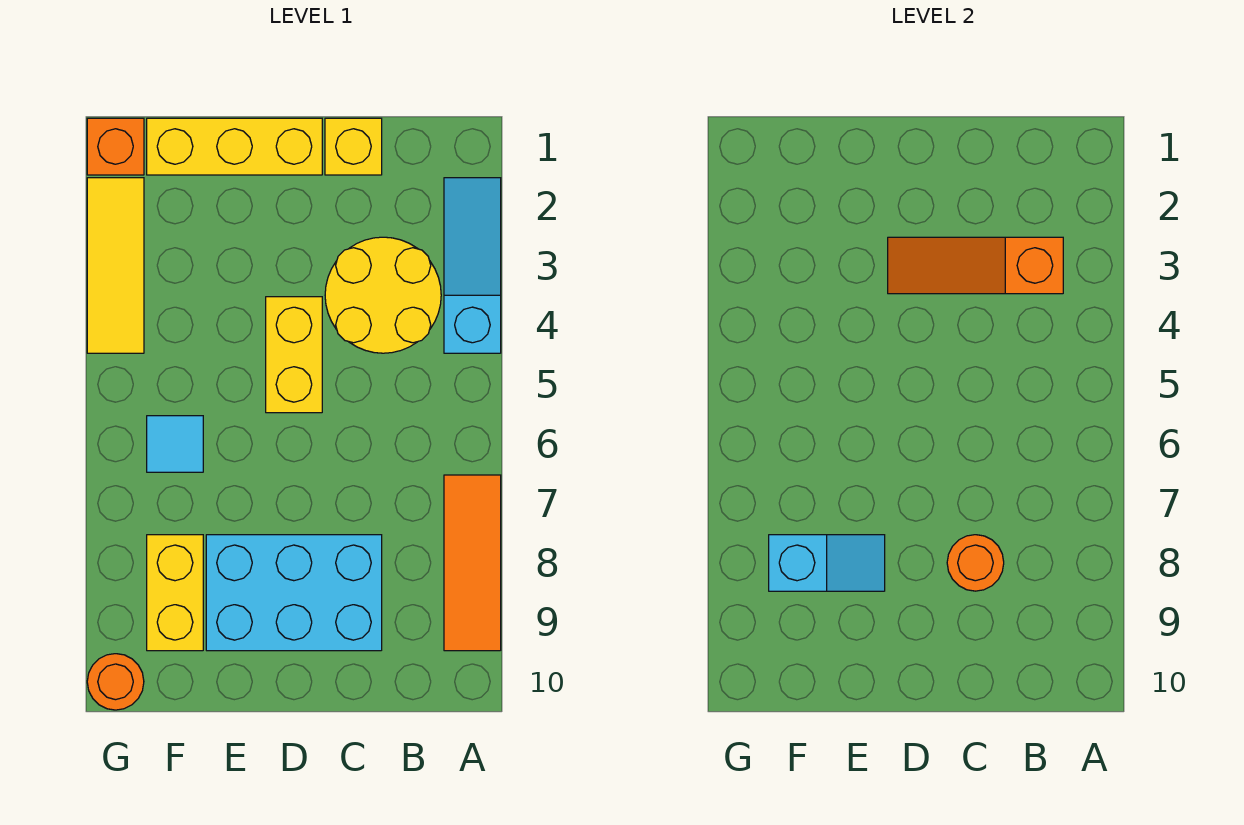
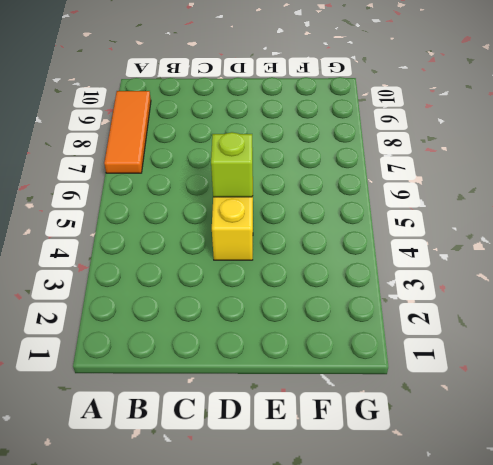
lime brick D5 level 2 -> none
none -> cyan slope A2:A4 level 1 top 4
none -> yellow round brick B3:C4 level 1
none -> yellow brick C1 level 1

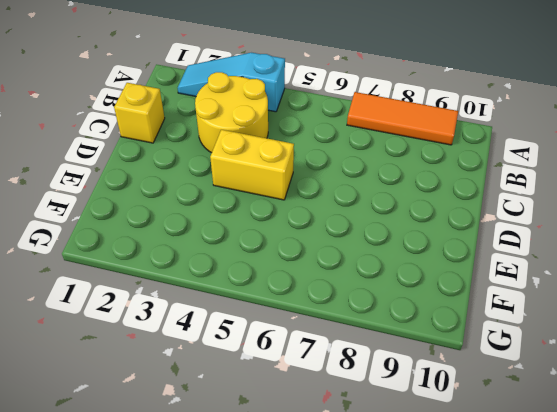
none -> cyan brick C8:E9 level 1
none -> yellow brick D1:F1 level 1
none -> cyan tile F6 level 1

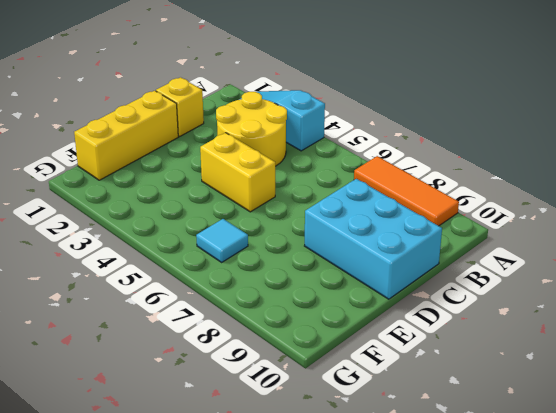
cyan brick C8:D10 level 1 -> cyan brick C8:E9 level 1
none -> yellow brick F8:F9 level 1
none -> orange brick G1 level 1
none -> yellow tile G2:G4 level 1

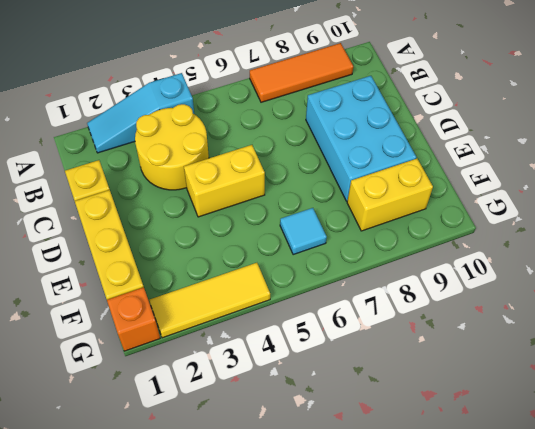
none -> orange round brick G10 level 1
none -> orange slope B3:D3 level 2 top B
none -> orange round brick C8 level 2

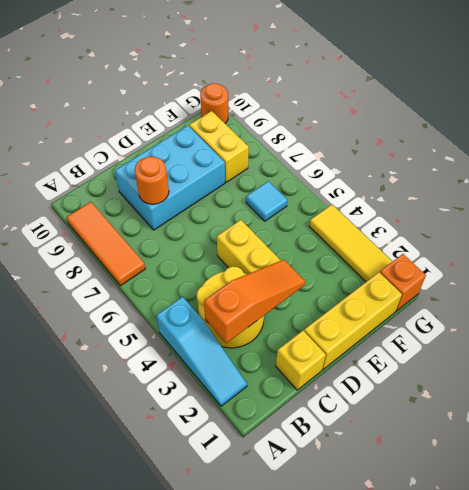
none -> cyan slope E8:F8 level 2 top F

